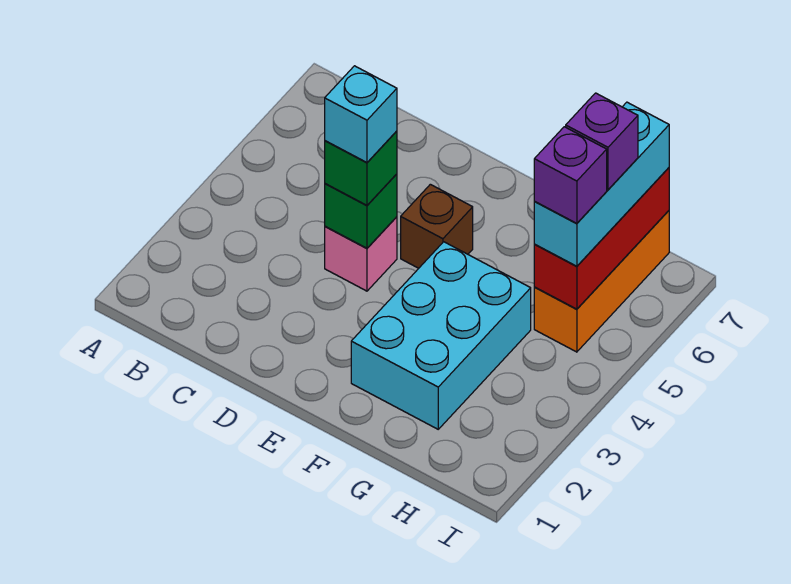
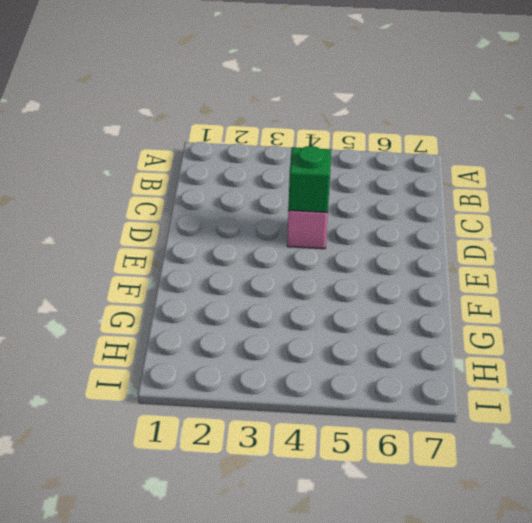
none -> brown brick E5 level 1
none -> cyan brick F2:G4 level 1

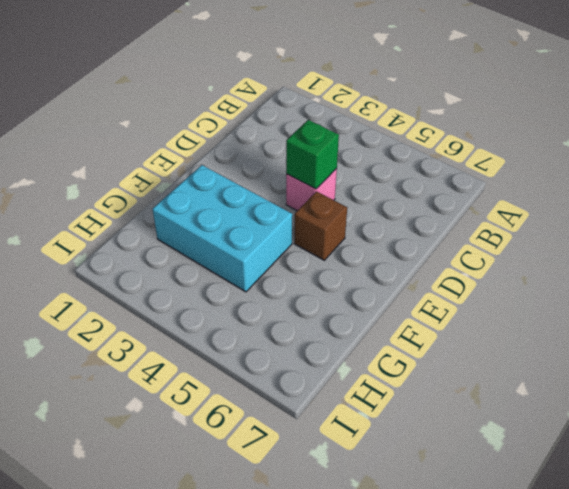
none -> orange brick H5:H7 level 1
none -> red brick H5:H7 level 2

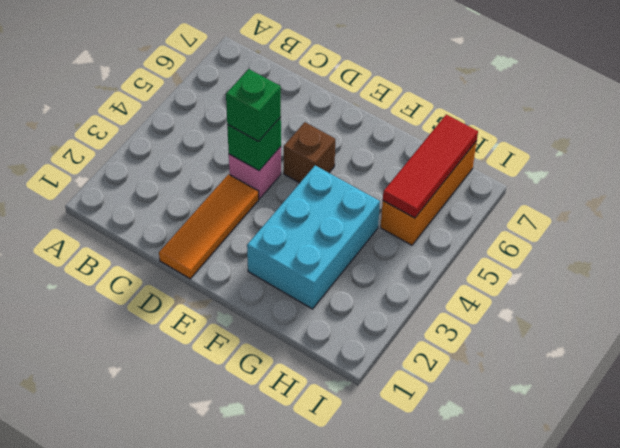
orange tile D1:D3 level 1 -> none
red tile H5:H7 level 2 -> red brick H5:H7 level 2
none -> cyan brick H5:H7 level 3
none -> cyan brick D4 level 4

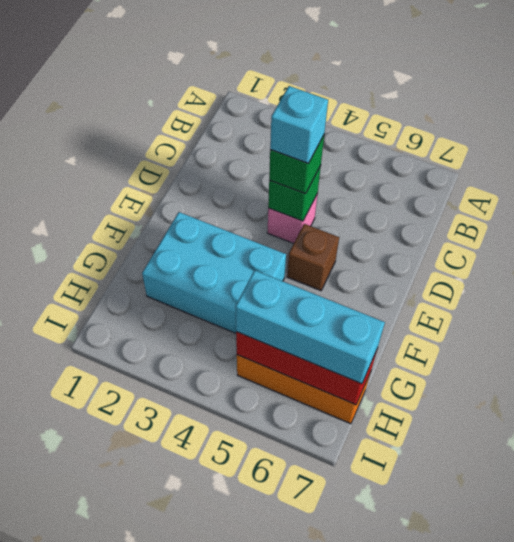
none -> purple brick H5 level 4
none -> purple brick H6 level 4

